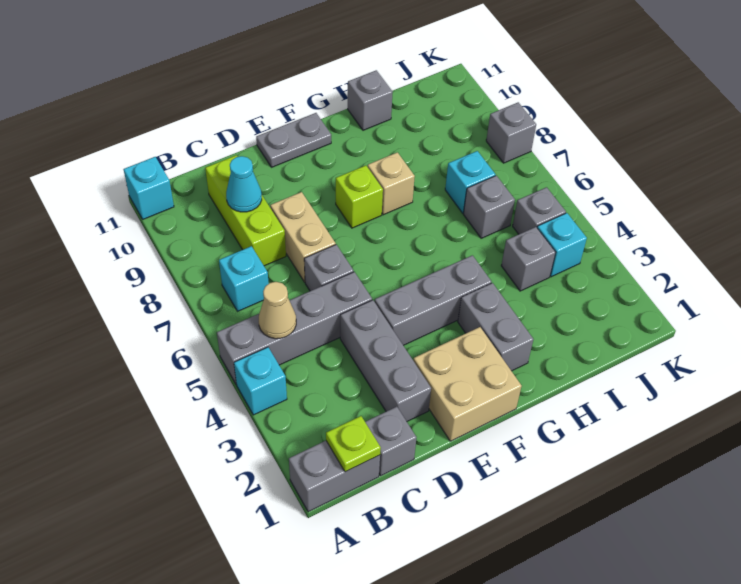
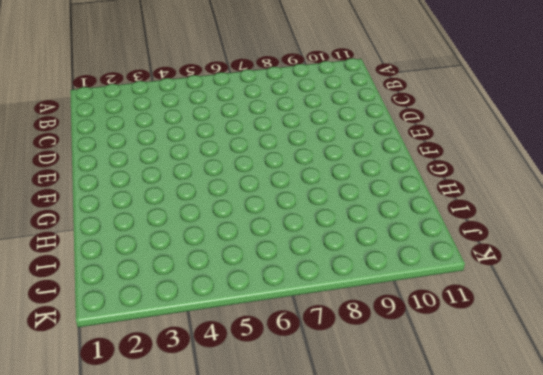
none -> grey brick A1:B1 level 1
none -> cyan brick A4 level 1
none -> grey brick A5:D5 level 1

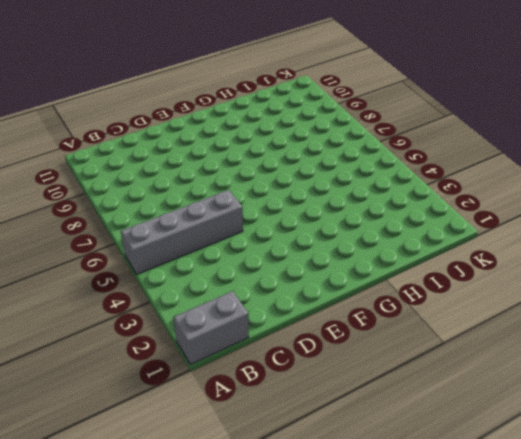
none -> cyan brick A4 level 1
none -> cyan brick A11 level 1
none -> cyan brick B7 level 1

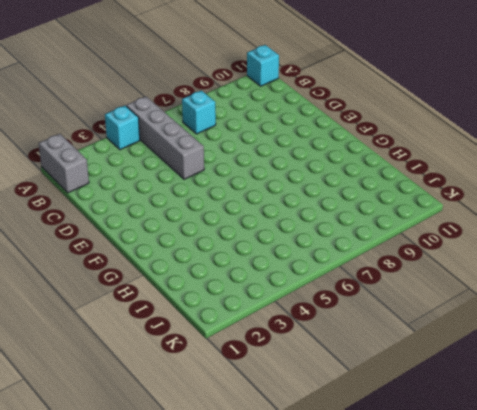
none -> grey brick C1 level 1
none -> lime brick C8:C10 level 1
none -> grey brick D2:D4 level 1

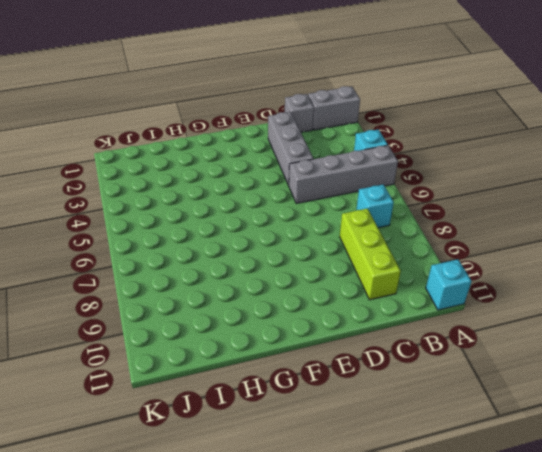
none -> grey brick D6 level 1
none -> tan brick D7:D8 level 1
none -> tan brick E1:F2 level 1

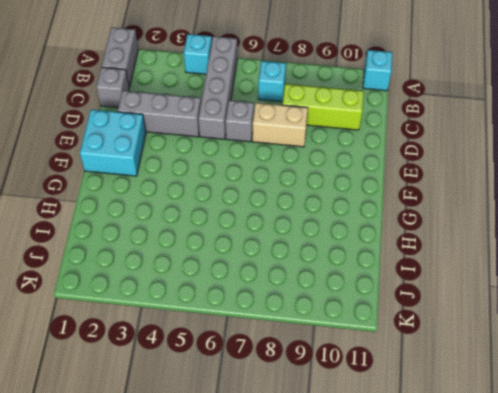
cyan brick E1:F2 level 1 -> tan brick E1:F2 level 1
none -> grey brick E4:G4 level 1
none -> grey plate E11:F11 level 1
none -> lime brick F8 level 1

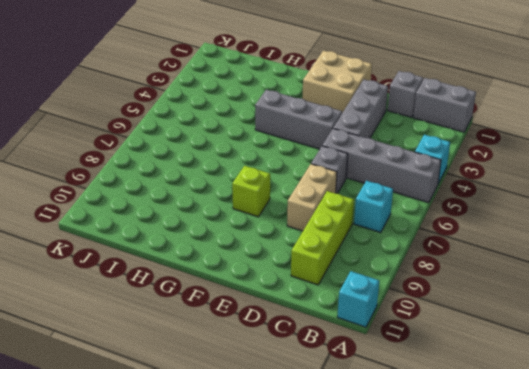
none -> grey plate E11:F11 level 1
none -> grey brick G2:G3 level 1
none -> tan brick G8 level 1

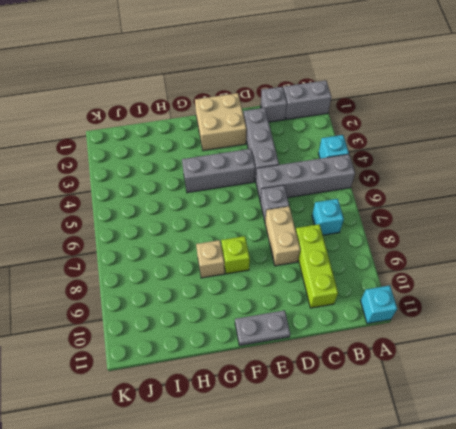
none -> grey brick G2:G3 level 1
none -> grey brick H11 level 1
none -> grey brick I4 level 1

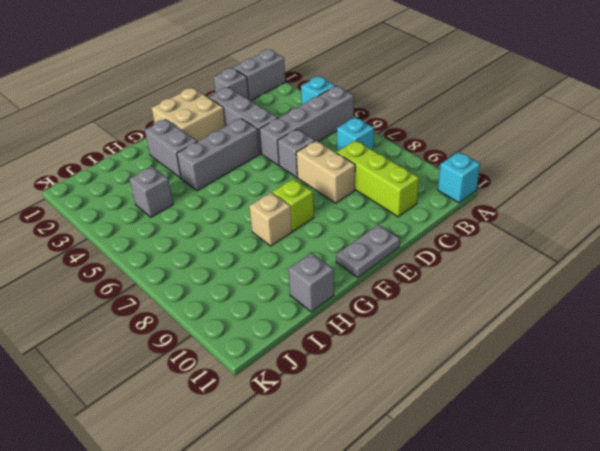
none -> grey brick I6 level 1
none -> cyan brick I7 level 1
none -> cyan brick J4 level 1

